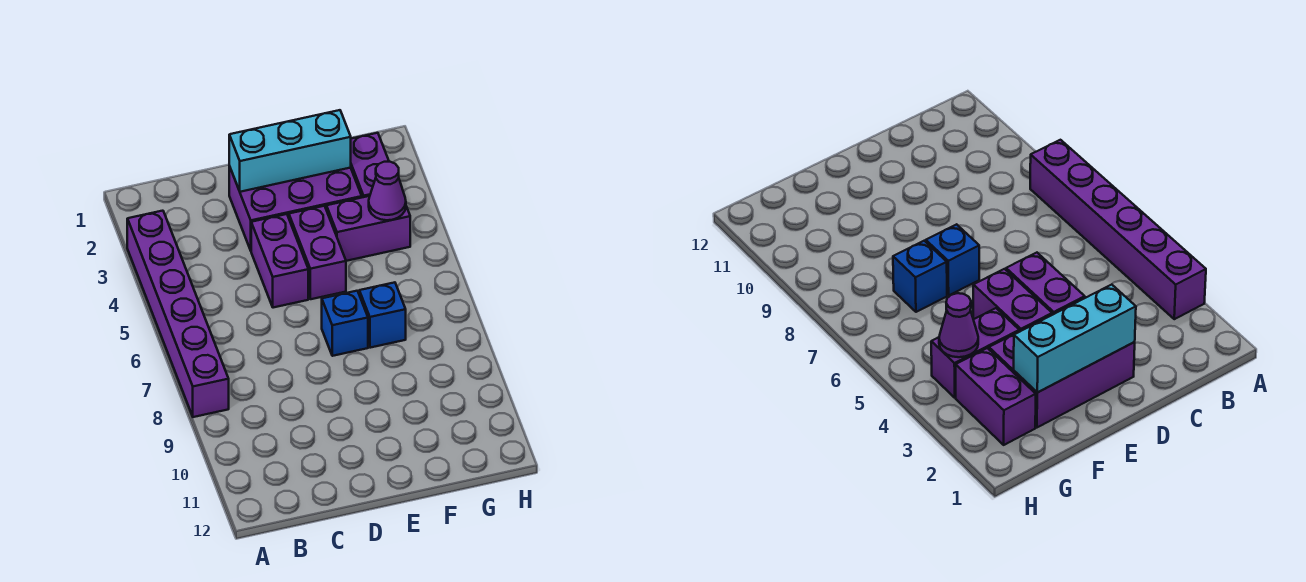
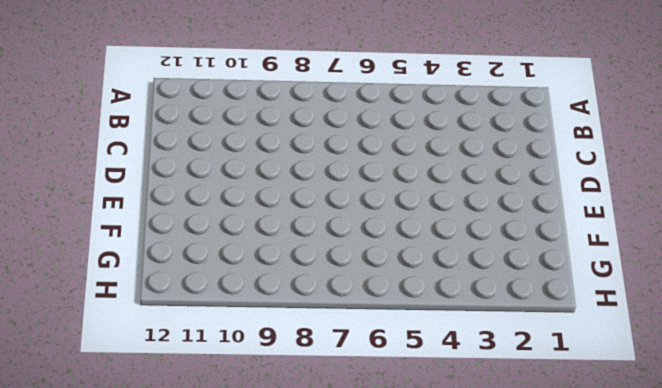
none -> purple brick A3:A8 level 1
none -> purple brick D2:F3 level 1

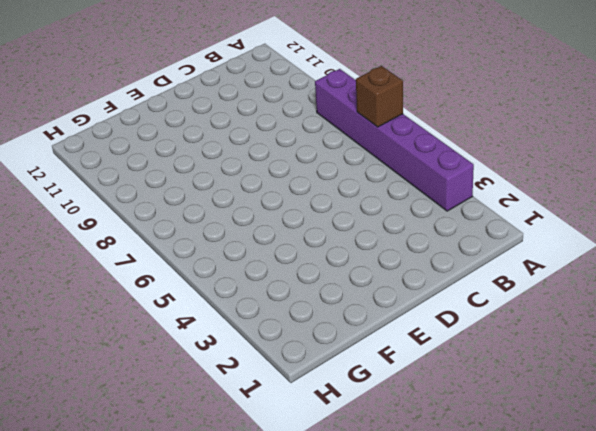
brown brick A6 level 2 -> none
none -> purple brick D2:F3 level 1
none -> purple brick D4:D5 level 1

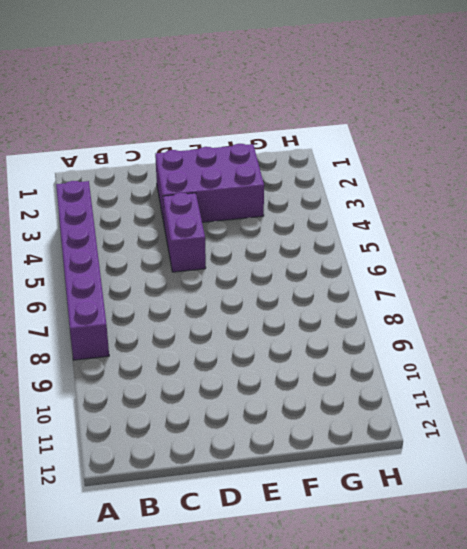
none -> purple brick E4:E5 level 1
none -> blue brick E7 level 1

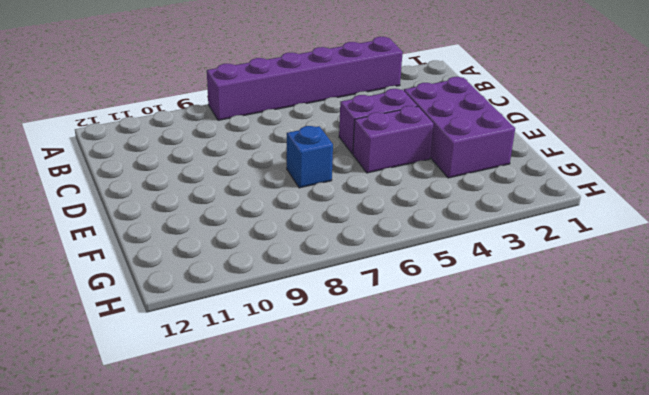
none -> purple brick F4:G4 level 1
none -> blue brick F7 level 1

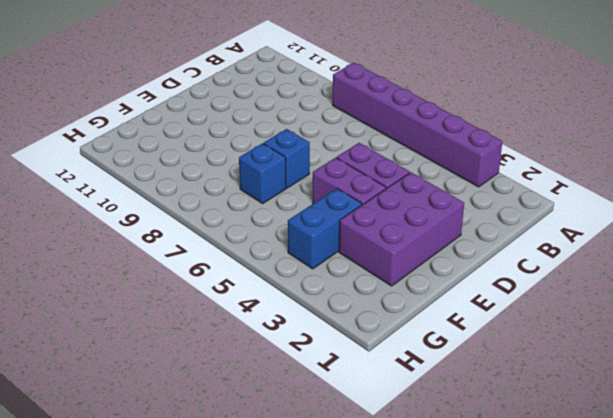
blue brick F4:G4 level 1 -> purple brick F4:G4 level 1
none -> purple brick G2:G3 level 1
none -> cyan brick D2:F2 level 2

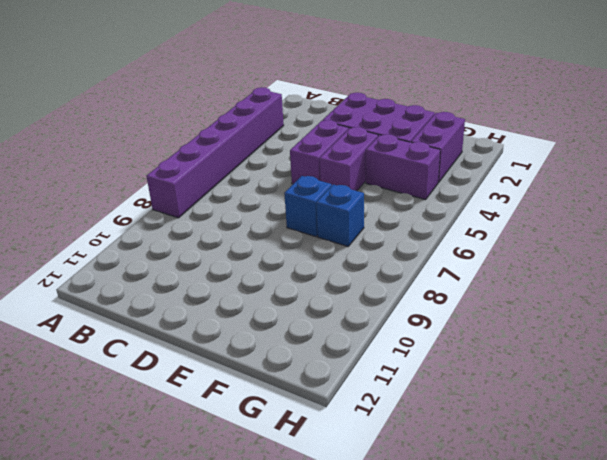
none -> cyan brick D2:F2 level 2
none -> purple cone G4 level 2

